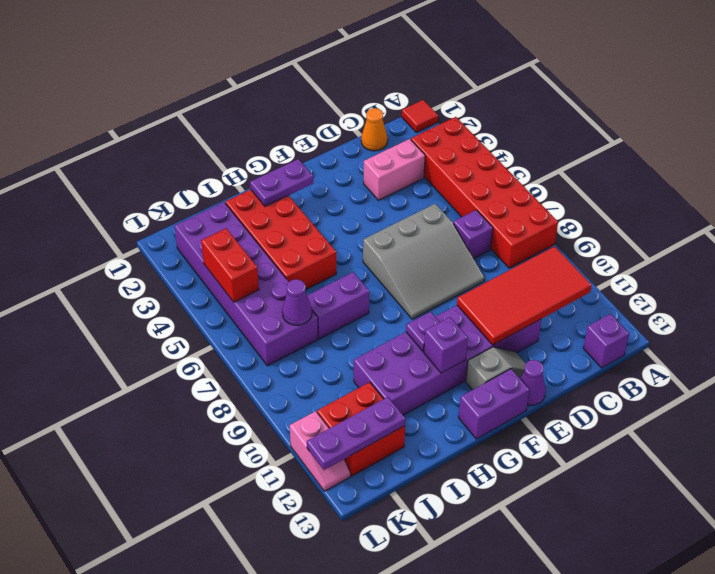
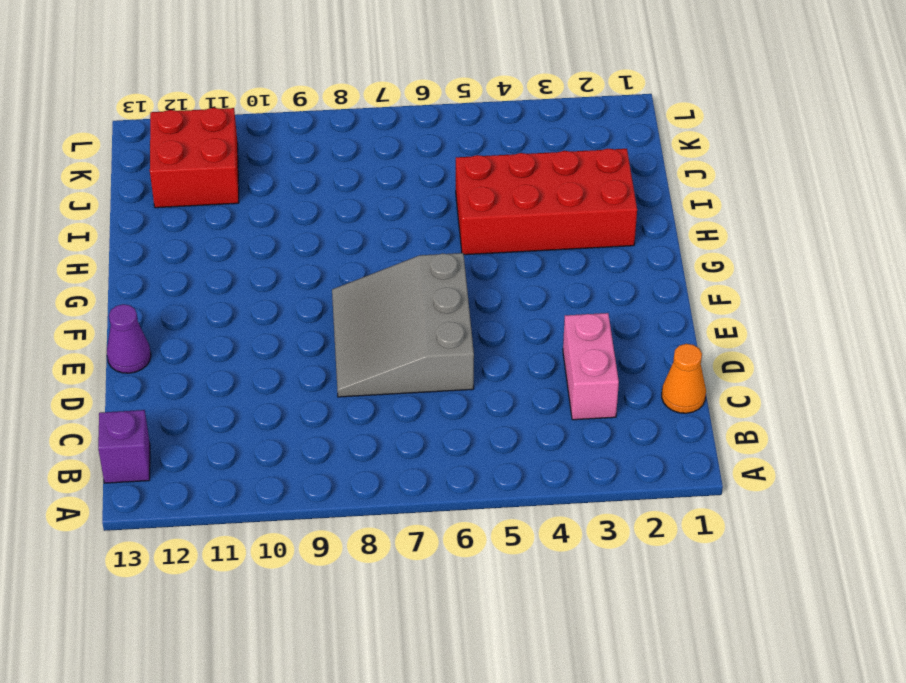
none -> red tile A1 level 1
none -> red brick A3:B8 level 1
none -> purple brick C7 level 1

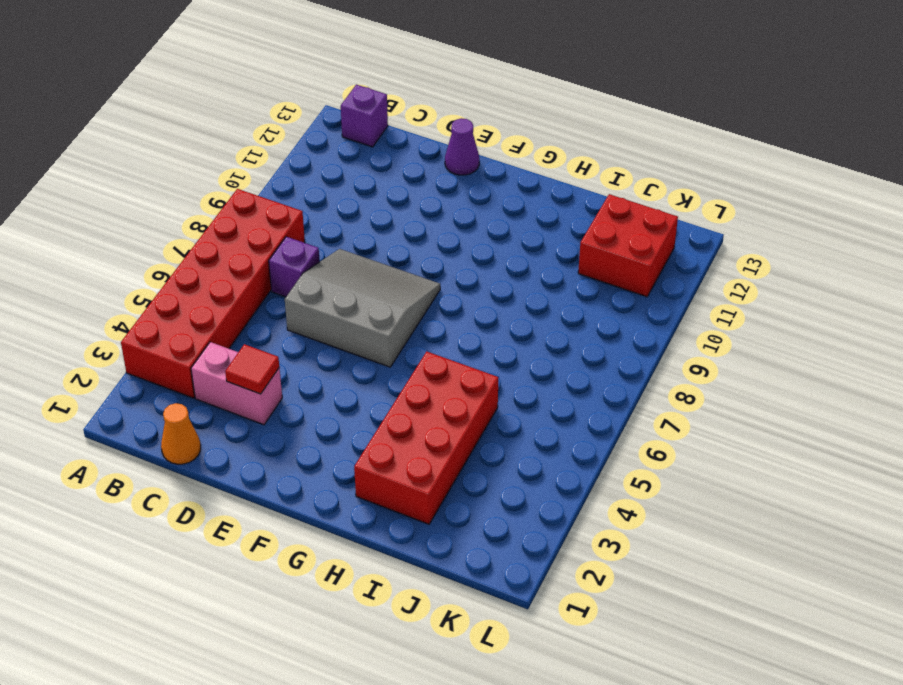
red tile D3 level 2 -> red tile A1 level 1
none -> purple brick D10:I11 level 1
none -> grey slope E12:F12 level 1 top F
none -> purple brick F13:G13 level 1

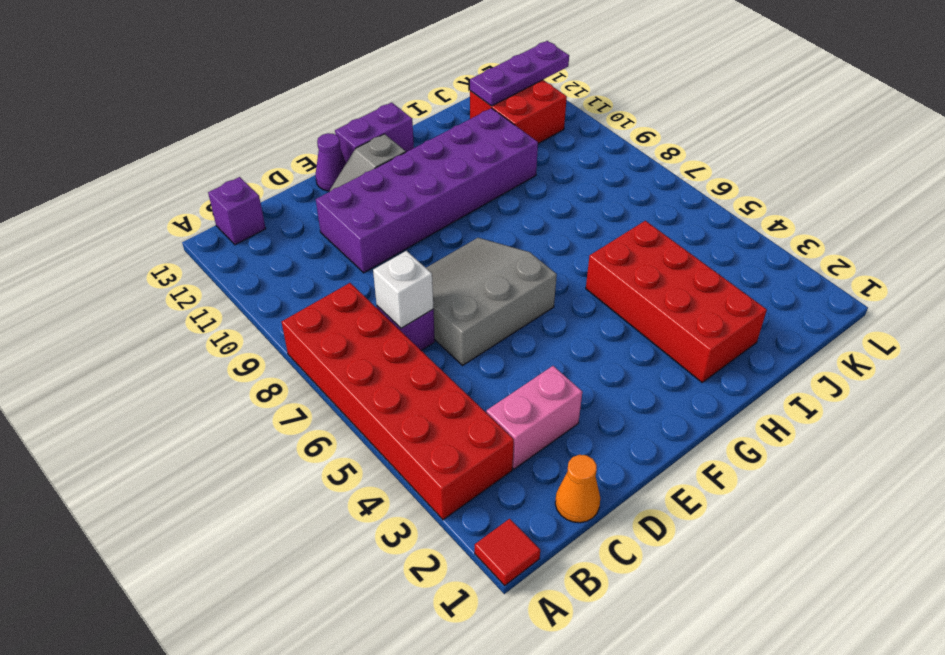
white brick C7 level 2 -> none
none -> purple brick H7:I7 level 1
none -> purple brick J2:K7 level 1
none -> pink slope L11:L12 level 1 top 11

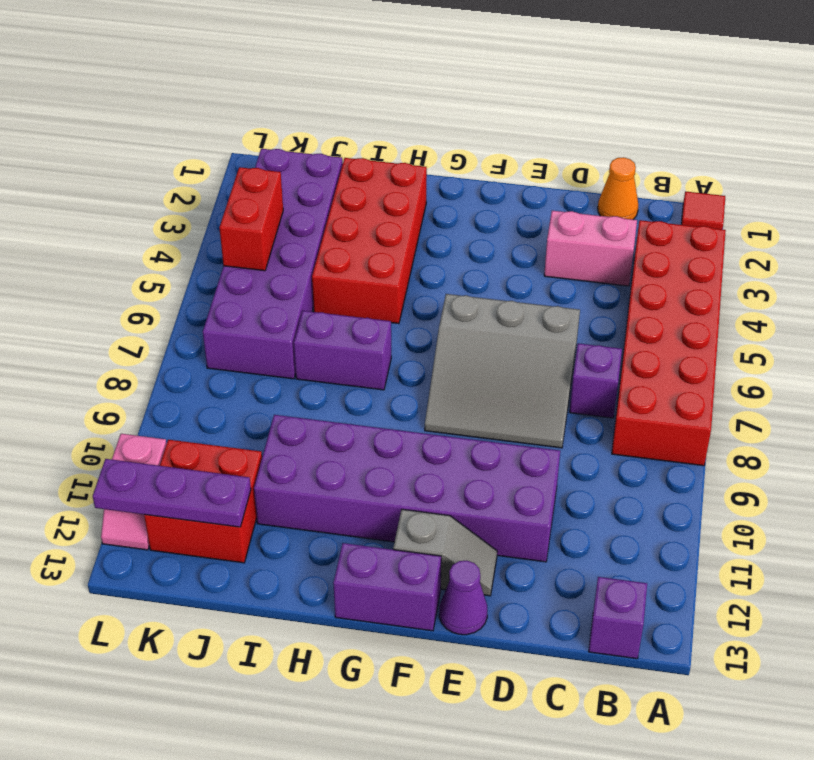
none -> red tile B10:E11 level 2
none -> purple plate G2:H2 level 2
none -> purple plate G10 level 2

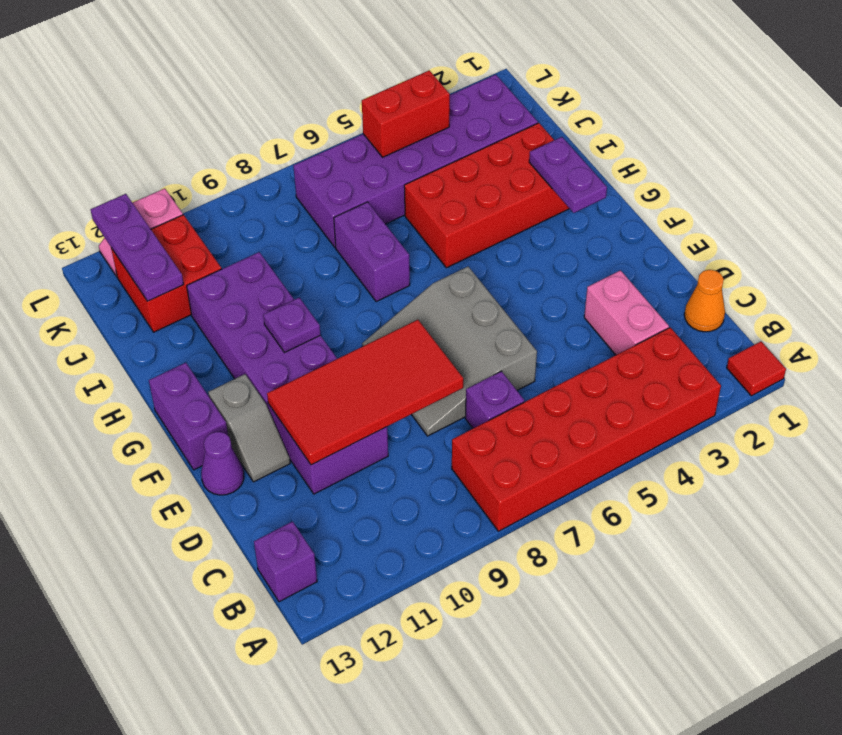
red tile D8:E11 level 2 -> red tile B10:E11 level 2
none -> purple brick G11 level 2
none -> purple cone J7 level 2

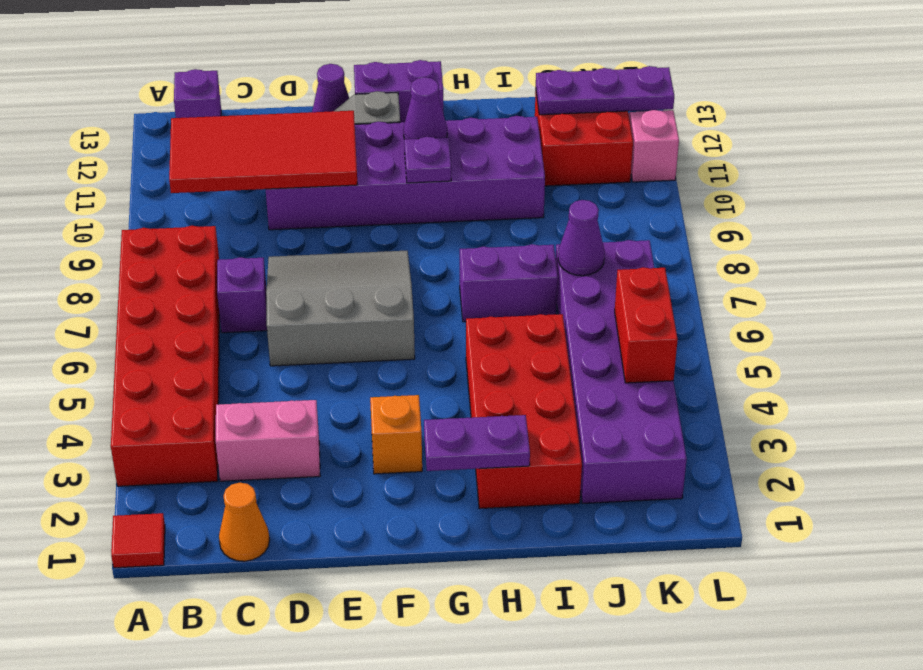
orange brick F3 level 1 -> none
purple cone G11 level 2 -> purple brick G11 level 2

